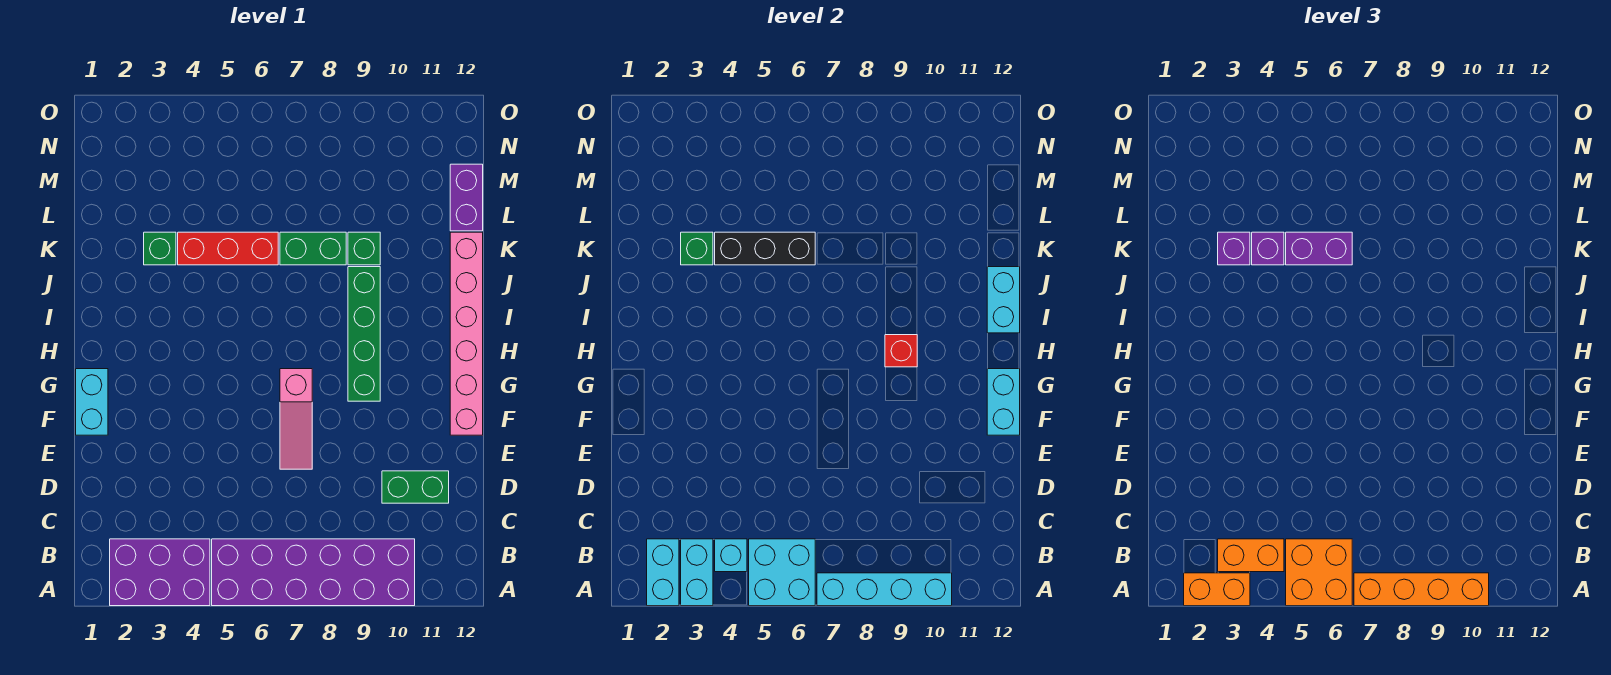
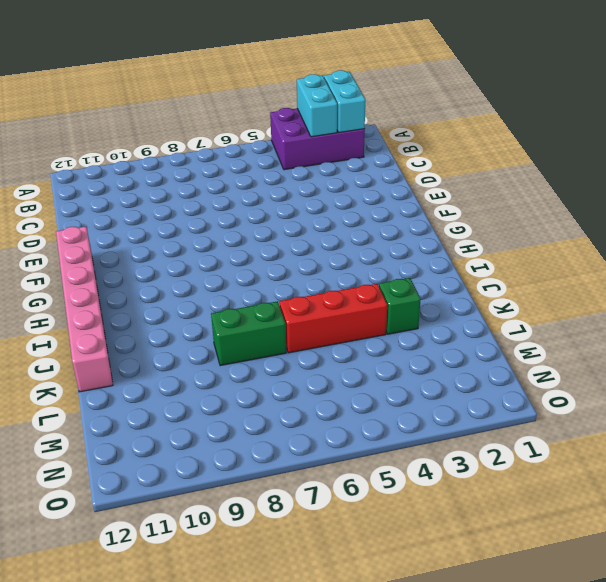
none -> purple brick A5:B10 level 1
none -> green brick D10:D11 level 1
none -> pink slope E7:G7 level 1 top G

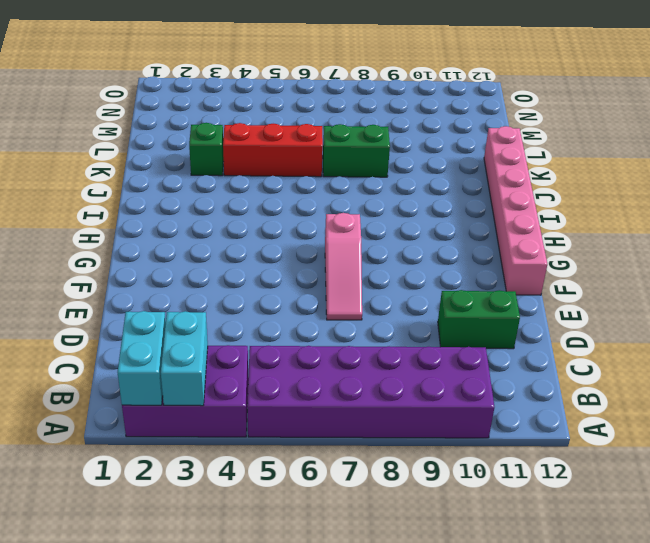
none -> cyan brick F1:G1 level 1
none -> green brick G9:J9 level 1
none -> green brick K9 level 1

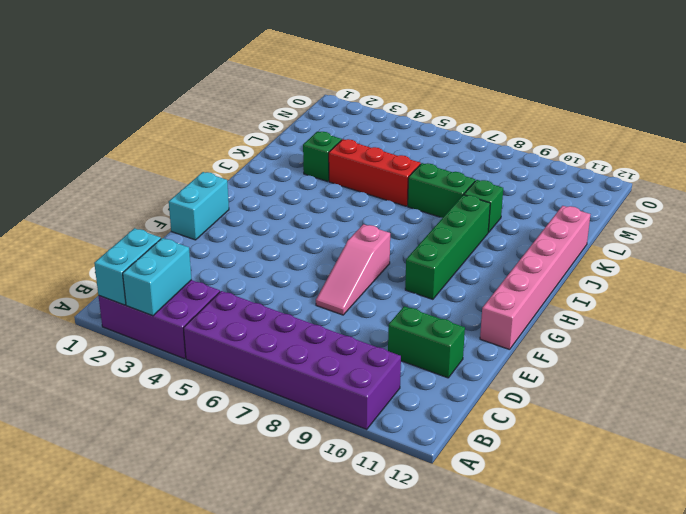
none -> purple brick L12:M12 level 1
none -> cyan brick A5:B6 level 2
none -> cyan brick A7:A10 level 2

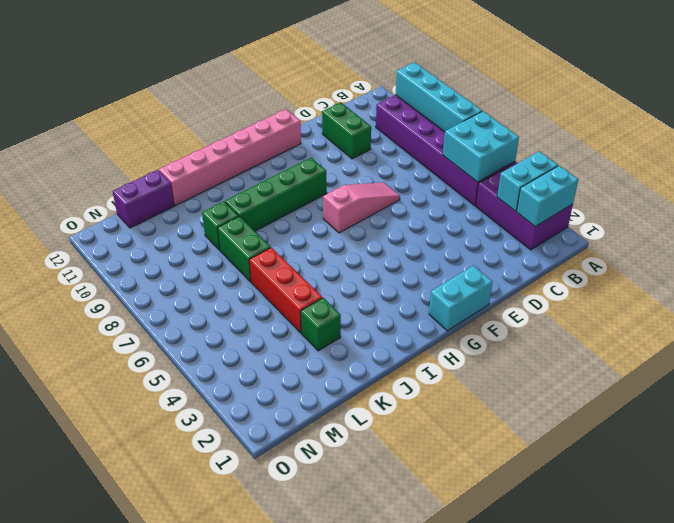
none -> cyan brick B4 level 2
none -> cyan brick F12:G12 level 2
none -> red brick H9 level 2

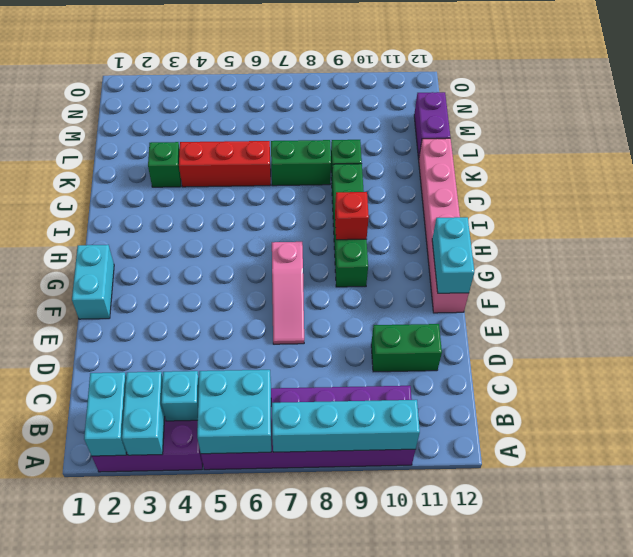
none -> cyan brick I12:J12 level 2
none -> green brick K3 level 2
none -> black brick K4:K6 level 2

